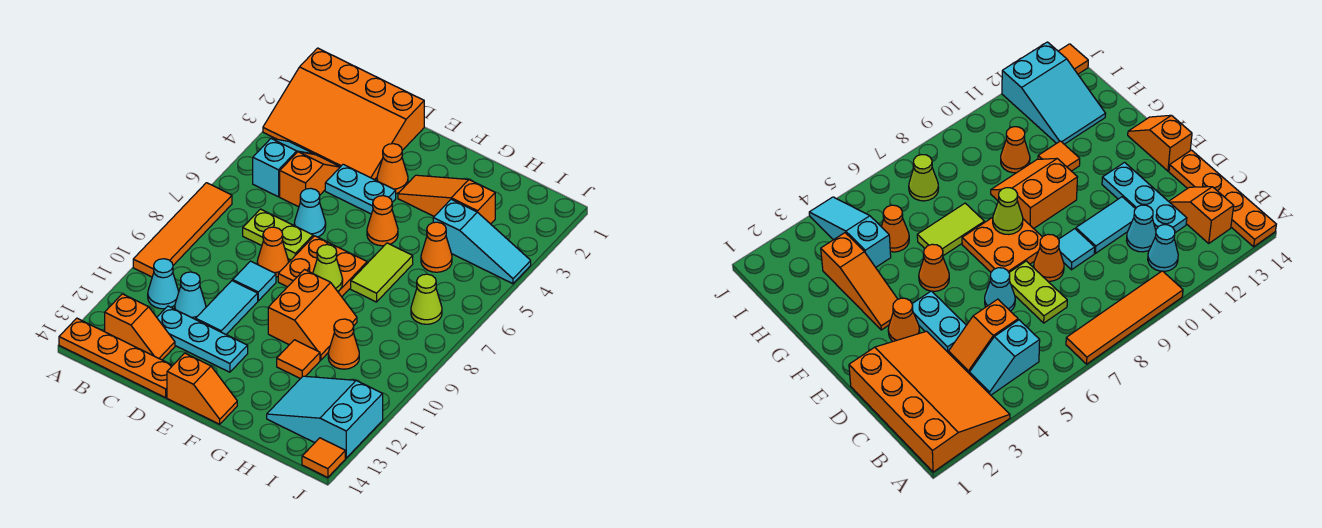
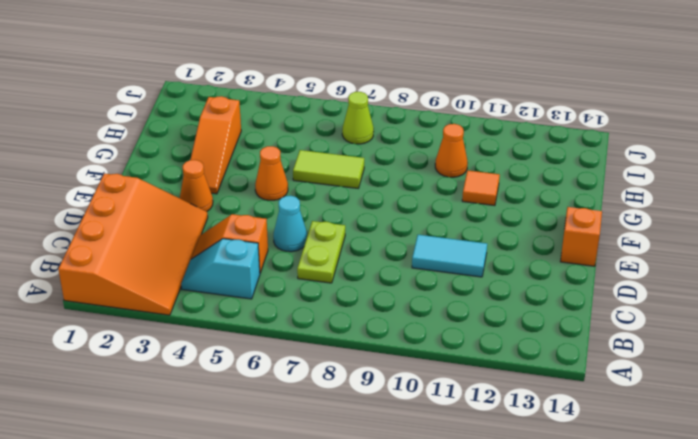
none -> orange tile A7:A10 level 1
none -> orange plate A14:D14 level 1
none -> cyan cone B11 level 1
none -> orange slope B13:C13 level 1 top B

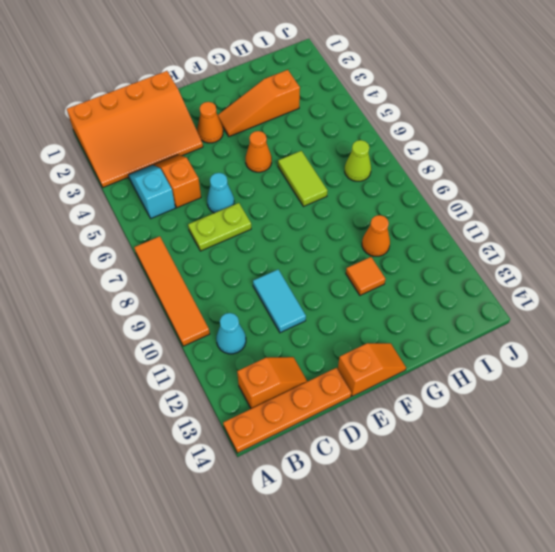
none -> cyan cone C11 level 1
none -> cyan plate C12:E12 level 1
none -> cyan plate D4:E4 level 1
none -> orange cone D8 level 1

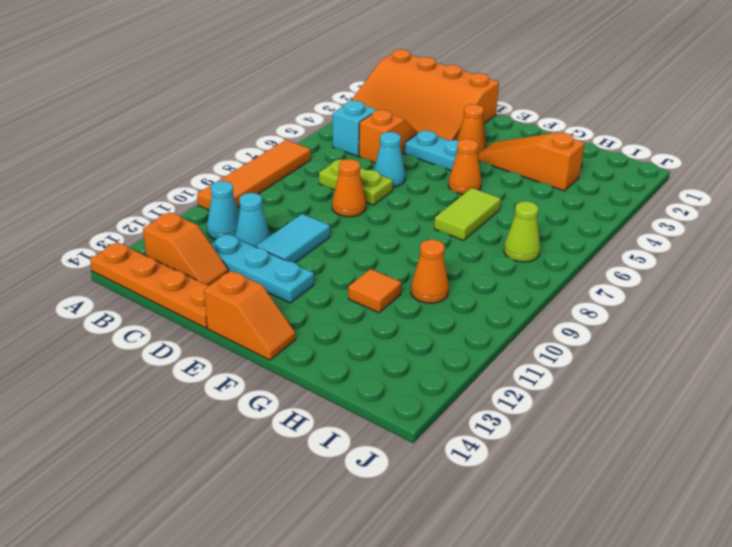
none -> cyan tile D9 level 1
none -> orange plate E7:F8 level 1
none -> orange slope F9:G10 level 1 top F
none -> cyan slope H4:J4 level 1 top H

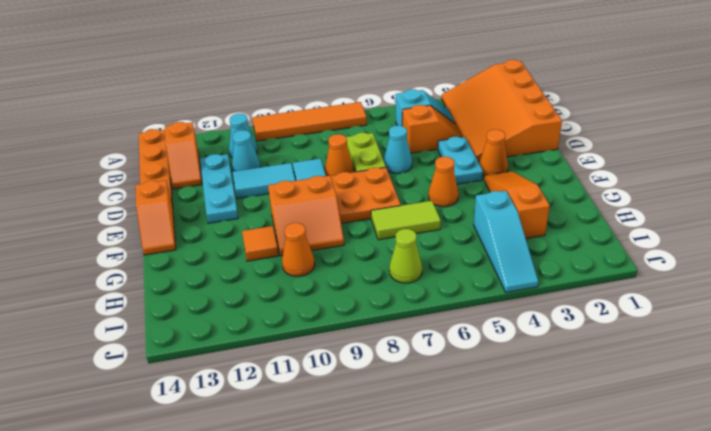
none -> orange cone H5 level 1
none -> cyan slope H12:J13 level 1 top J
none -> orange tile J14 level 1
none -> lime cone F8 level 2

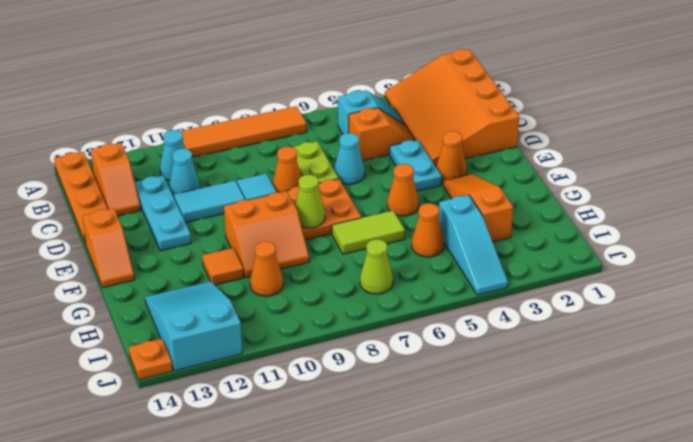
orange plate J14 level 1 -> orange tile J14 level 1

